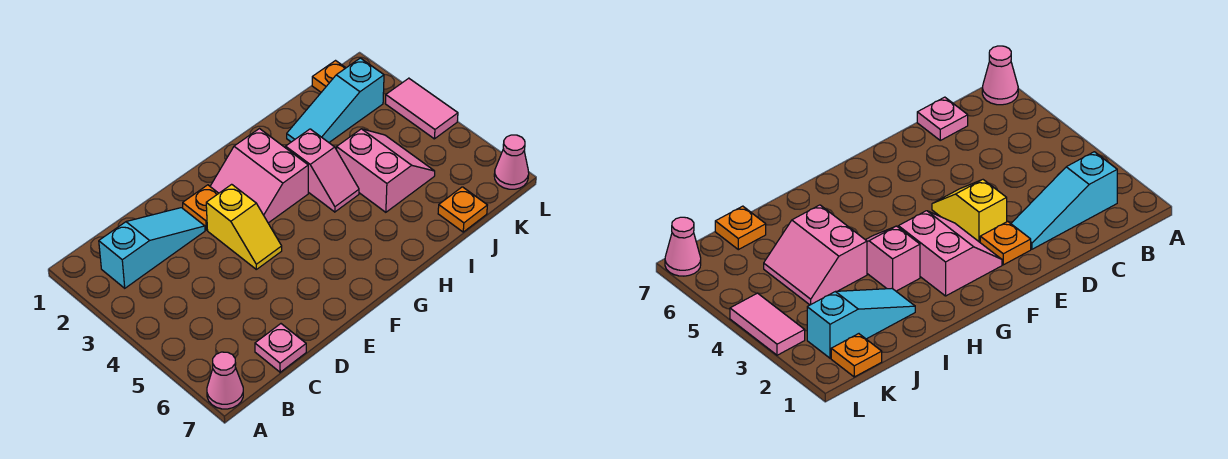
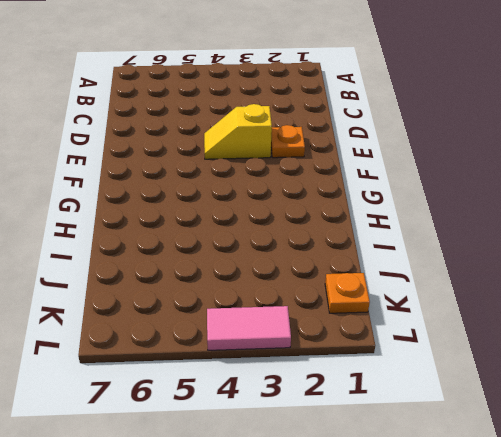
none -> pink cone A7 level 1
none -> cyan slope B2:D2 level 1 top B
none -> pink plate C7 level 1

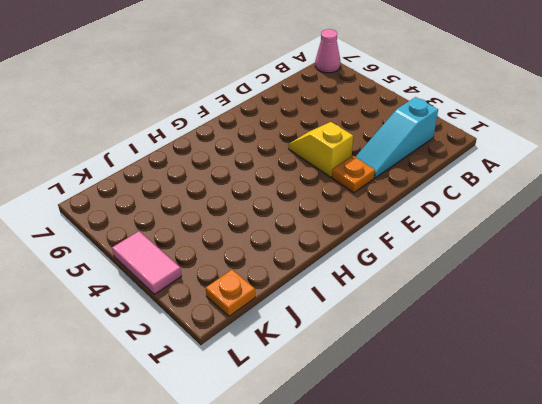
none -> pink plate C7 level 1
none -> pink slope F2:G3 level 1 top G
none -> pink slope H3:H4 level 1 top 3

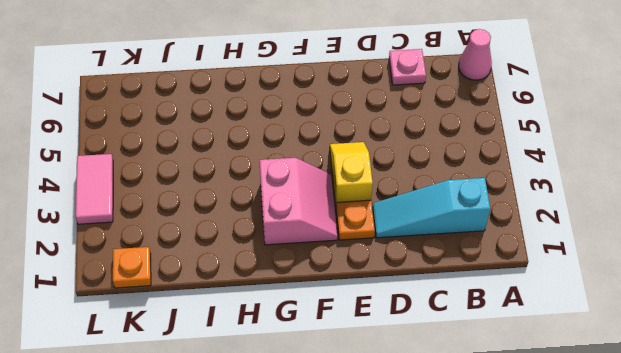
none -> pink slope H3:H4 level 1 top 3
none -> cyan slope I2:K2 level 1 top K
none -> pink slope I4:J5 level 1 top I

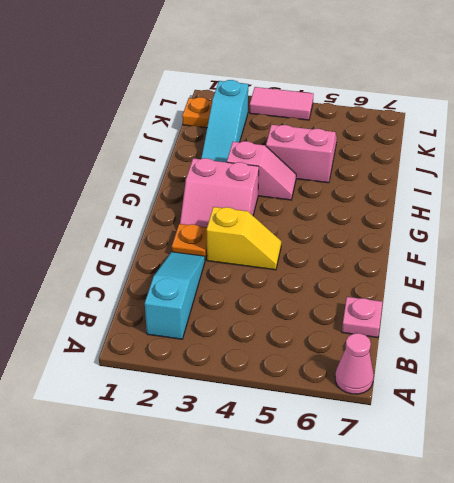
none -> orange plate J7 level 1
none -> pink cone L7 level 1

